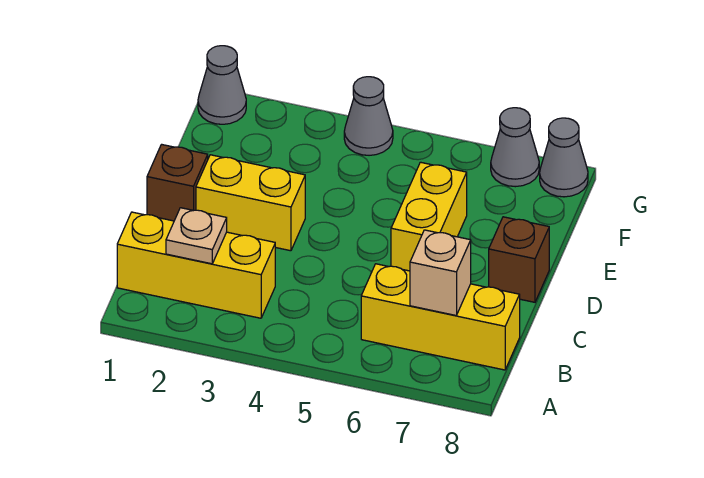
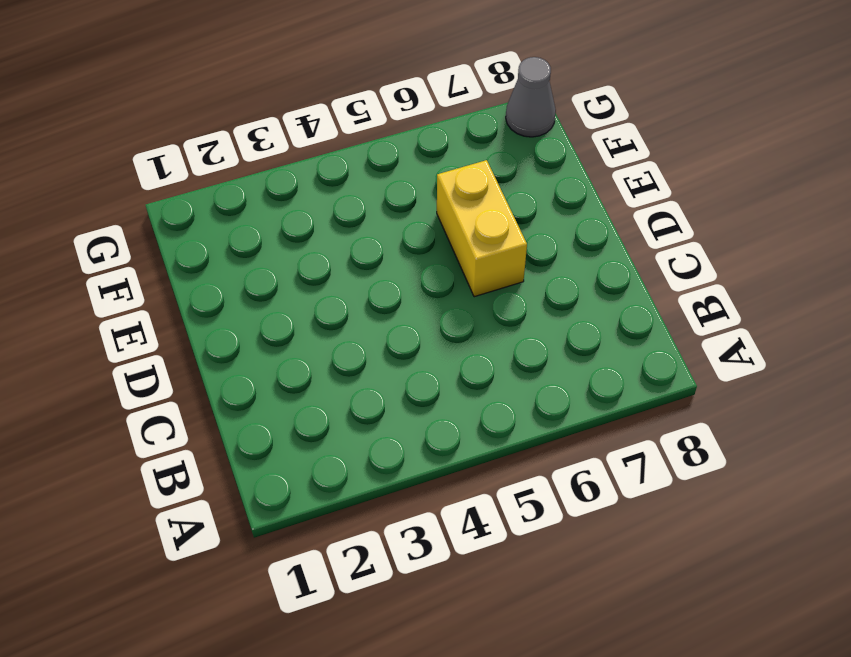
none -> yellow brick B1:B3 level 1
none -> yellow brick B6:B8 level 1
none -> brown brick D1 level 1

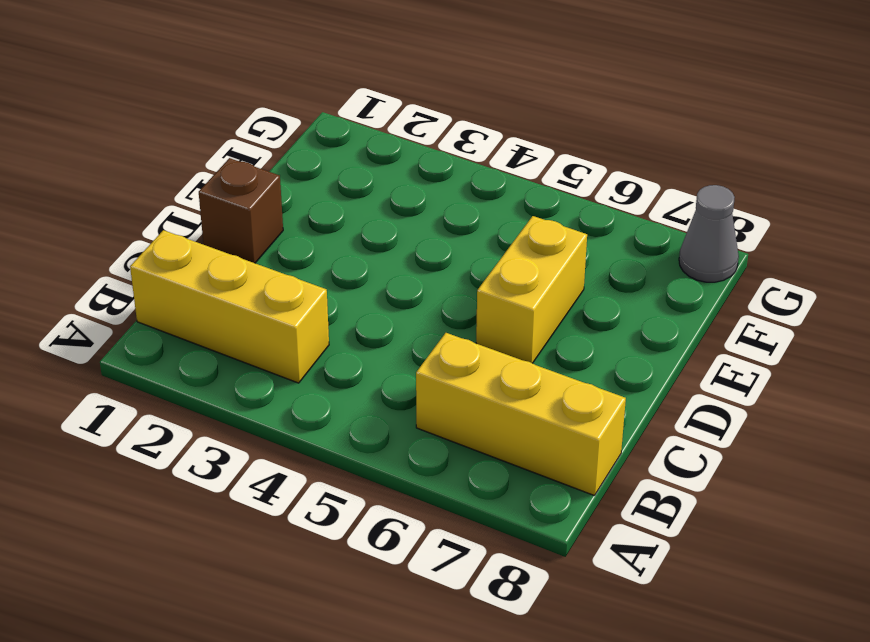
none -> yellow brick D2:D3 level 1
none -> brown brick D8 level 1
none -> grey cone G1 level 1

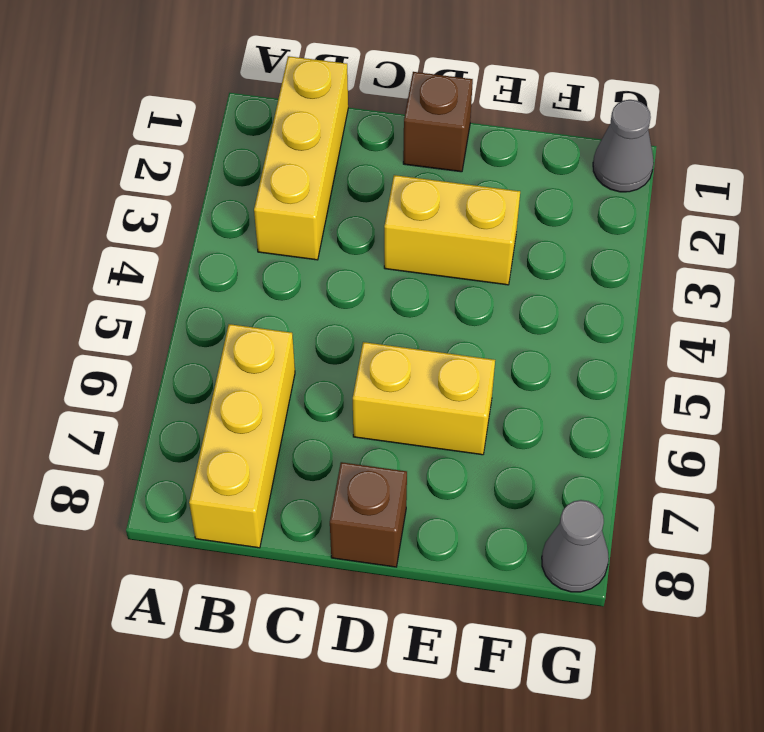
yellow brick D3:E3 level 1 -> yellow brick D2:D3 level 1
none -> grey cone G4 level 1
none -> grey cone G7 level 1
none -> tan plate B2 level 2

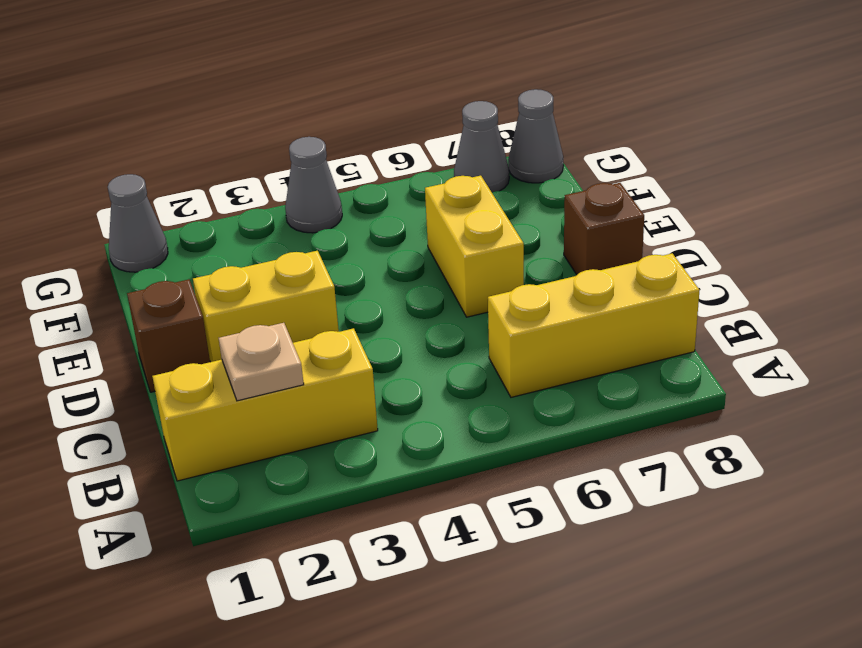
none -> tan brick B7 level 2

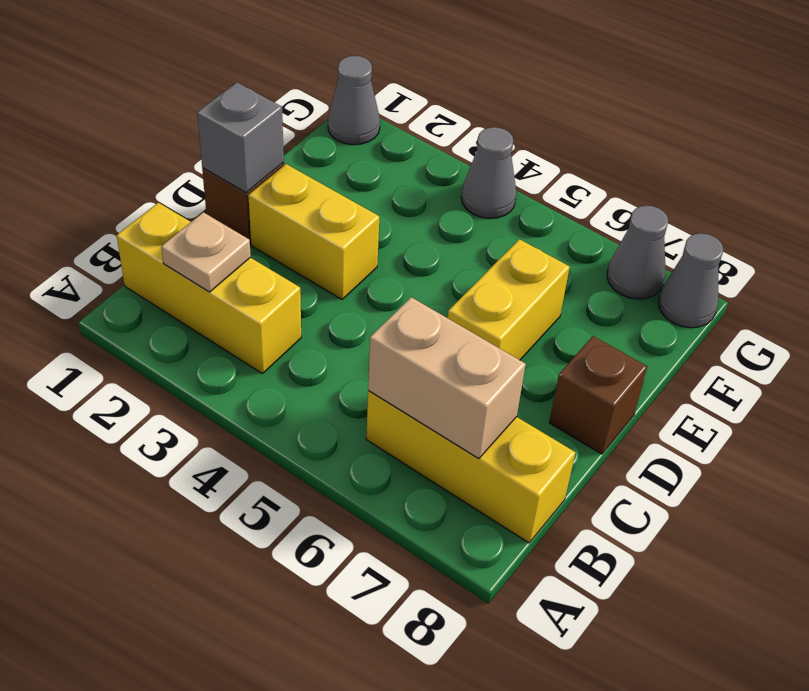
tan brick B6:B7 level 2 -> tan brick B7 level 2
grey brick D1 level 2 -> none

